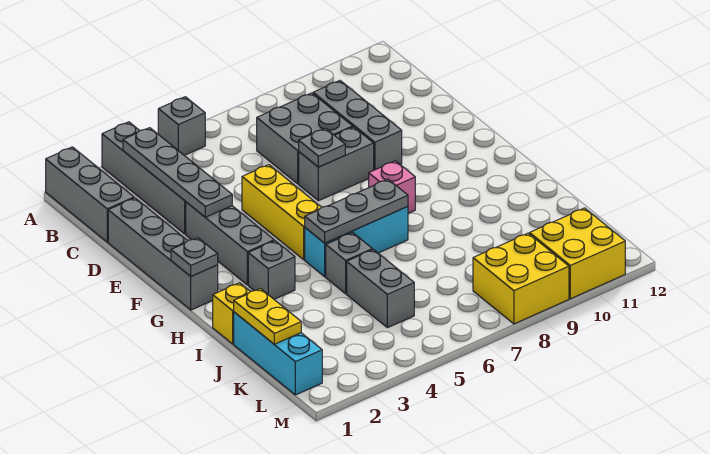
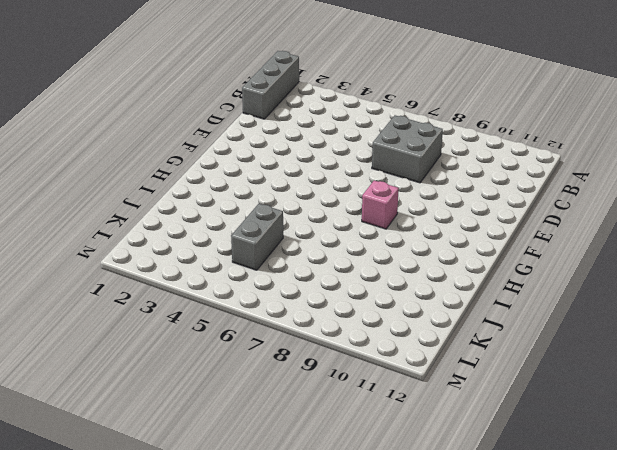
none -> grey brick A3:D3 level 1
none -> grey brick A5 level 1
none -> grey brick C9:E9 level 1

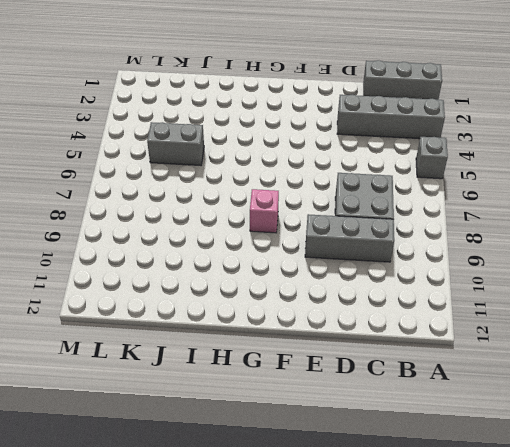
none -> grey brick D1:G1 level 1
none -> grey brick E3:G3 level 1
none -> yellow brick E5:G5 level 1

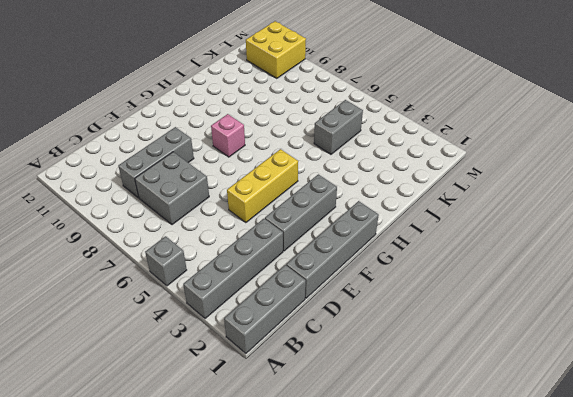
none -> grey brick E7:E8 level 1
none -> grey brick H3 level 1
none -> cyan brick H5:H7 level 1

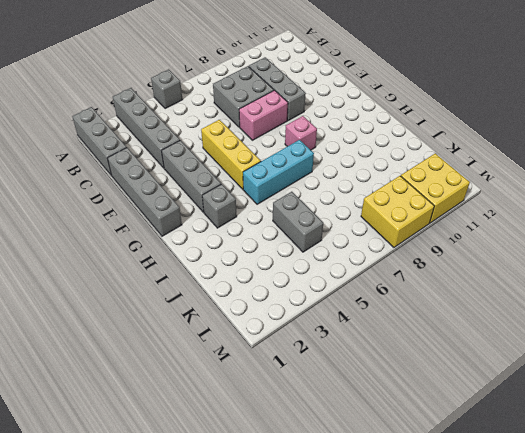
pink brick E7:E8 level 1 -> grey brick E7:E8 level 1
none -> yellow brick I1 level 1
none -> grey brick I5 level 1
none -> cyan brick J1:L1 level 1

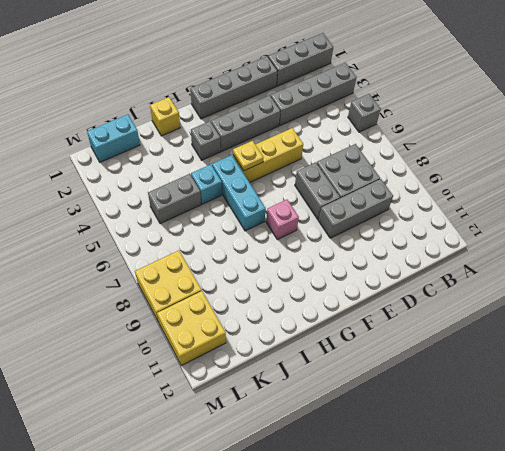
yellow plate G5 level 2 -> none
cyan brick I5 level 1 -> grey brick I5 level 1
cyan brick K1:L1 level 1 -> cyan brick J1:L1 level 1
none -> grey plate B3:E3 level 2
none -> grey plate E7 level 2
none -> grey plate G1 level 2

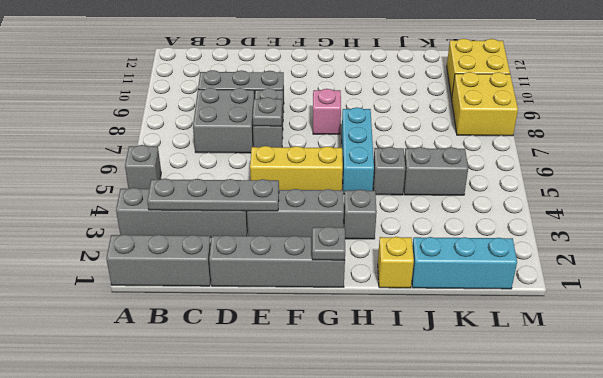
none -> grey plate H5:H7 level 2
none -> yellow plate J1:K1 level 2

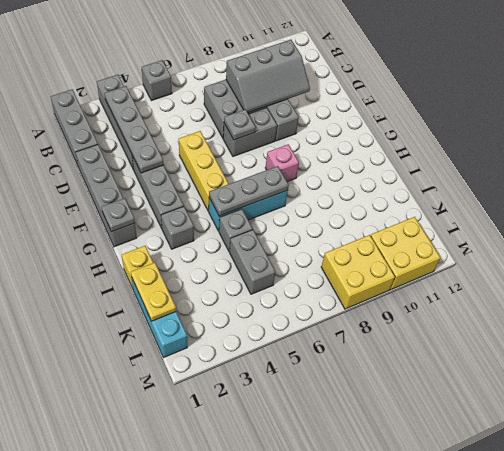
grey slope C8:D10 level 2 top C -> none

